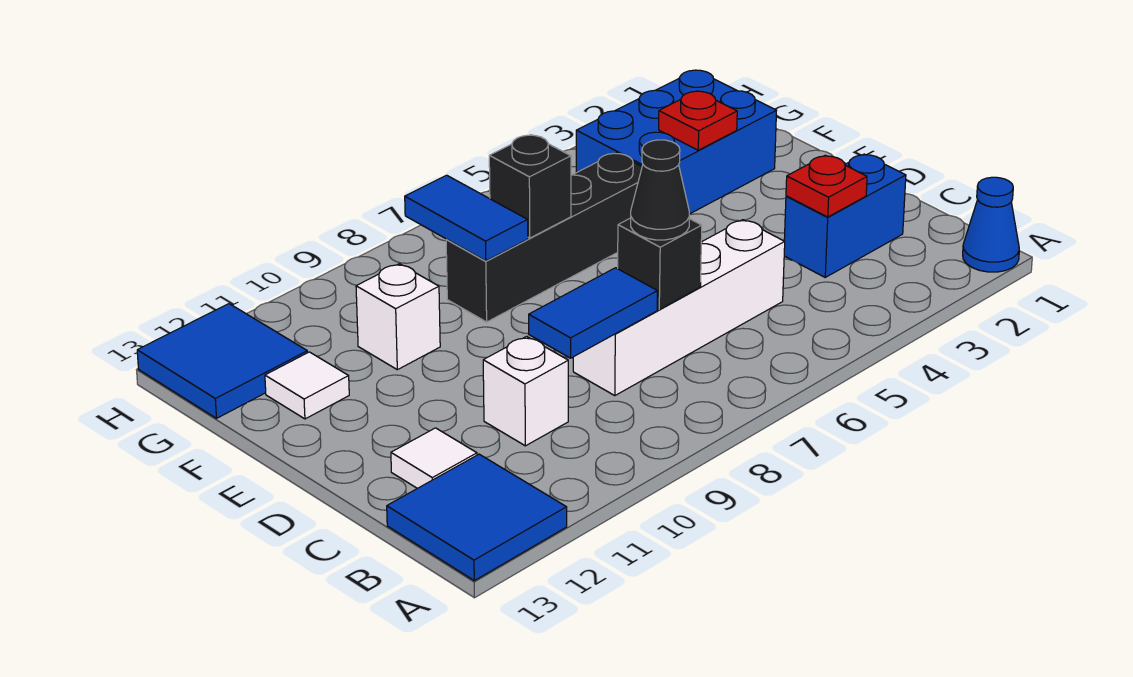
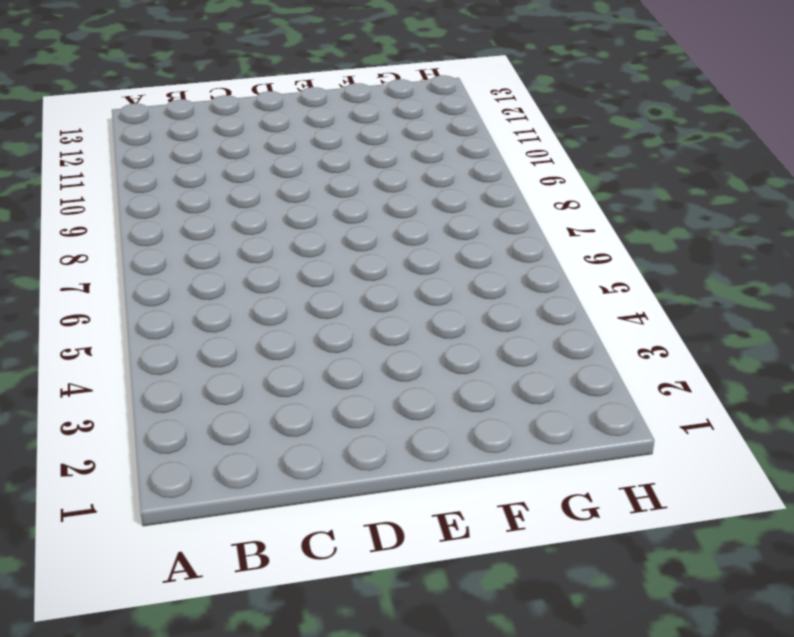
none -> blue cone A1 level 1
none -> blue tile A12:B13 level 1
none -> blue brick C2:C3 level 1

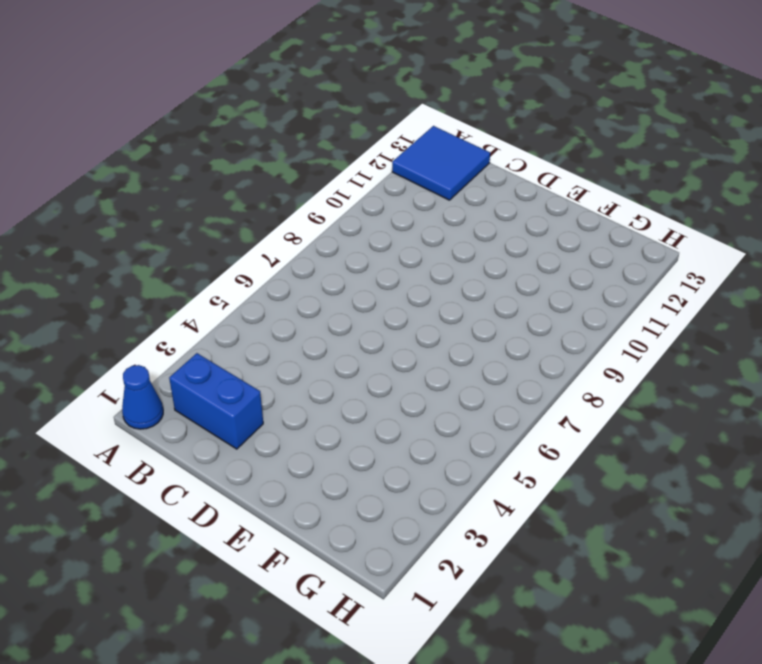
blue brick B2:C2 level 1 -> blue brick C2:C3 level 1
none -> white brick C5:C8 level 1
none -> white brick C10 level 1
none -> white tile C12 level 1

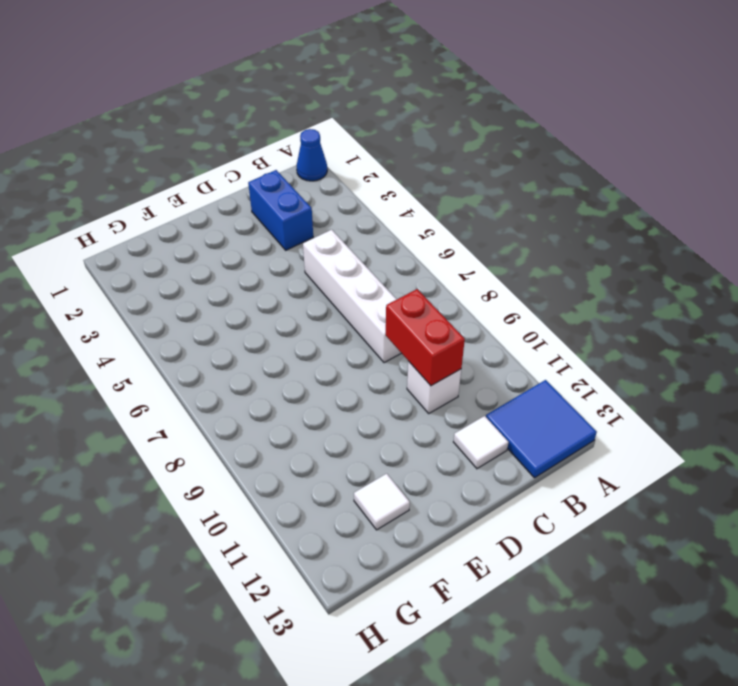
red brick C9:C10 level 2 -> blue tile C8:C9 level 2
none -> blue brick F2:G4 level 1
none -> black brick F5:F8 level 1
none -> white brick F10 level 1

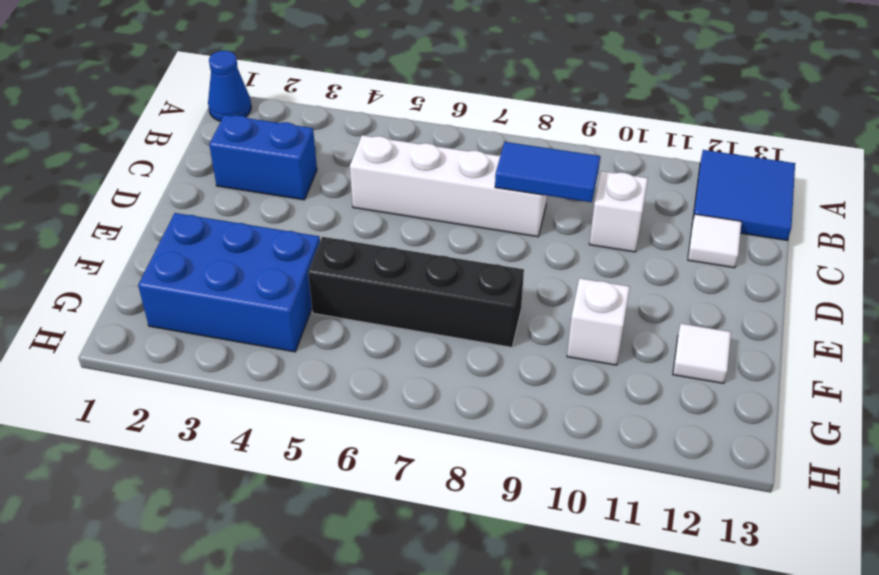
none -> blue tile G12:H13 level 1
none -> red plate C3 level 2
none -> black brick C7 level 2

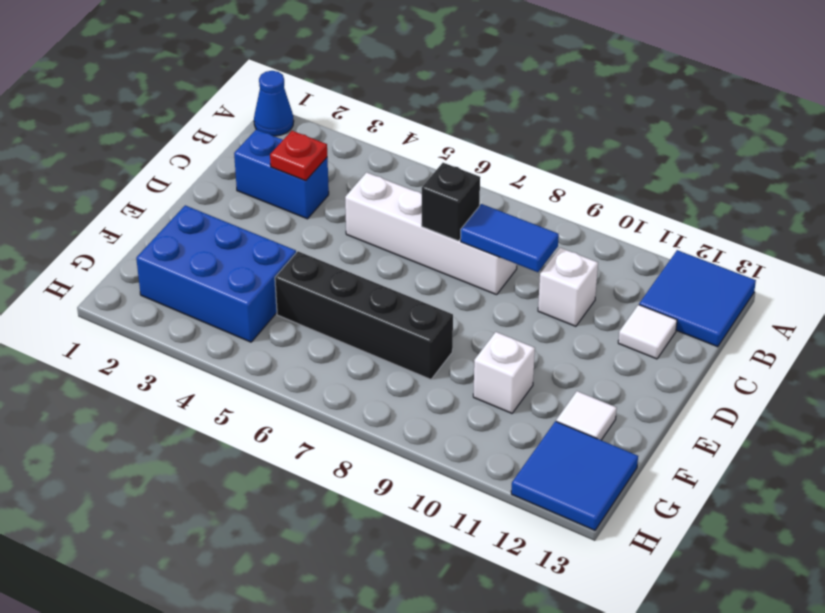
none -> red plate F3 level 2
none -> black brick F7 level 2
none -> blue tile F8:G8 level 2

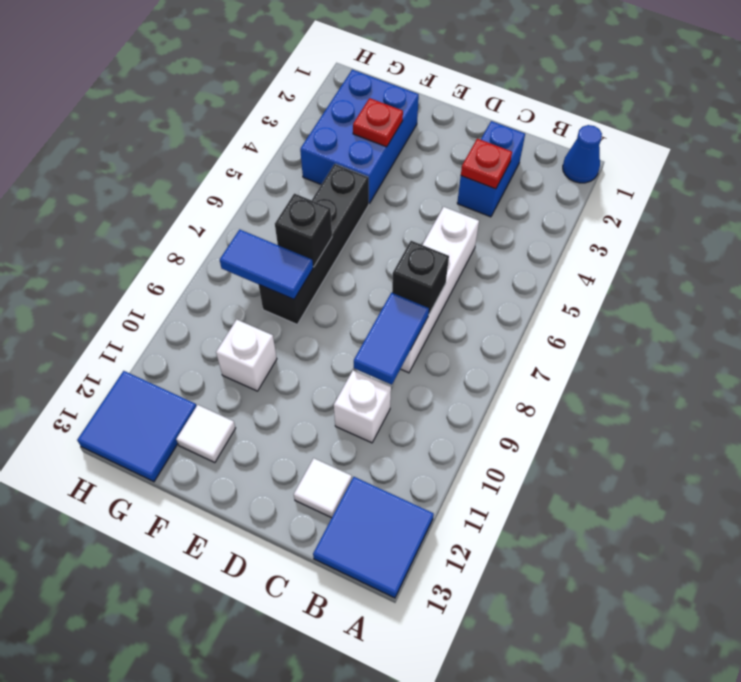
none -> black cone C7 level 3

